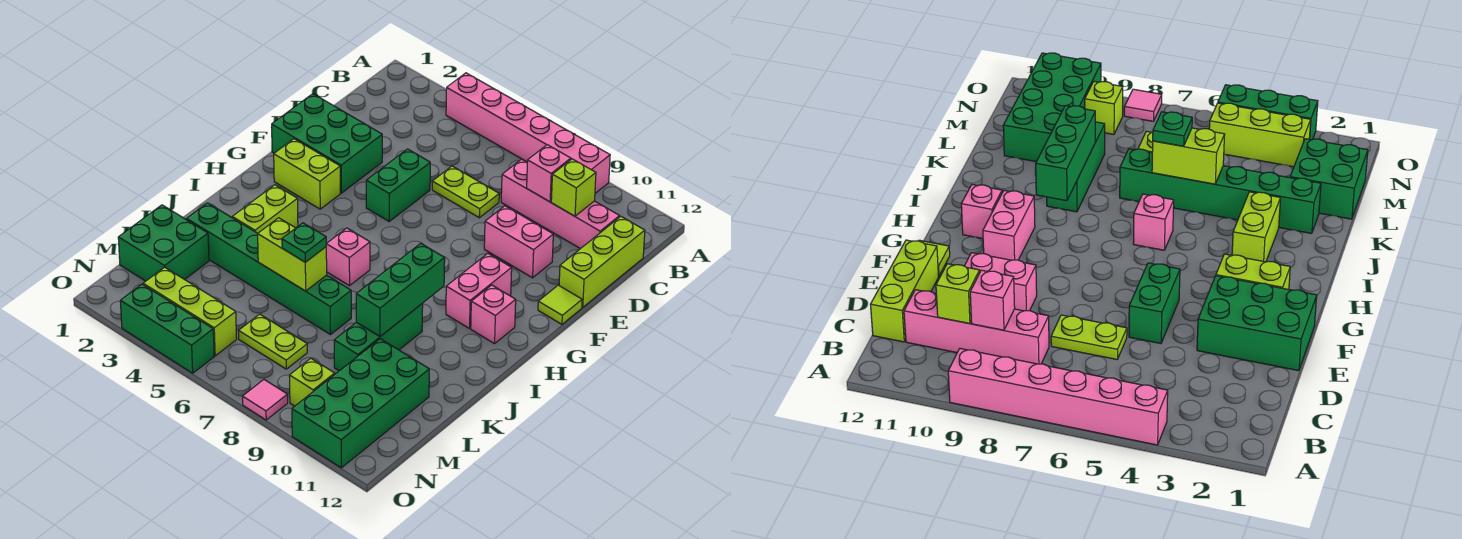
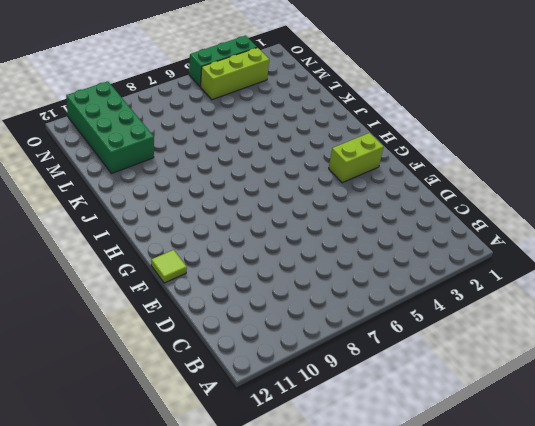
none -> pink brick A4:A9 level 1
none -> pink brick C8:C11 level 1
none -> lime brick C12:E12 level 1

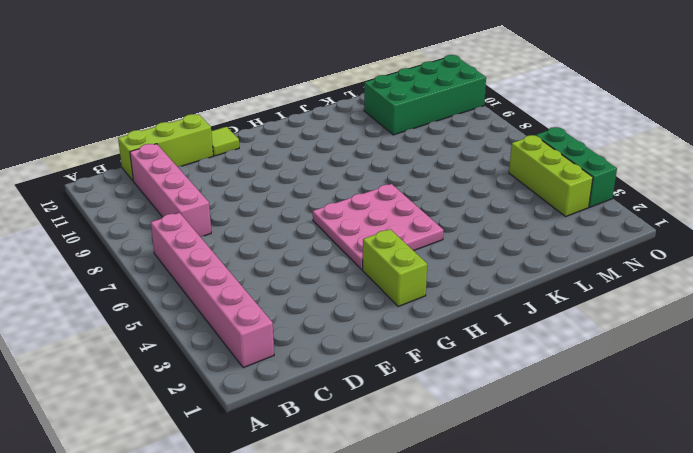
pink brick B2:B7 level 1 -> pink brick A4:A9 level 1
pink plate G4:I6 level 1 -> pink brick I6 level 1
none -> lime plate D6:D7 level 1
none -> green brick E1:F3 level 1
none -> green brick E5:F5 level 1

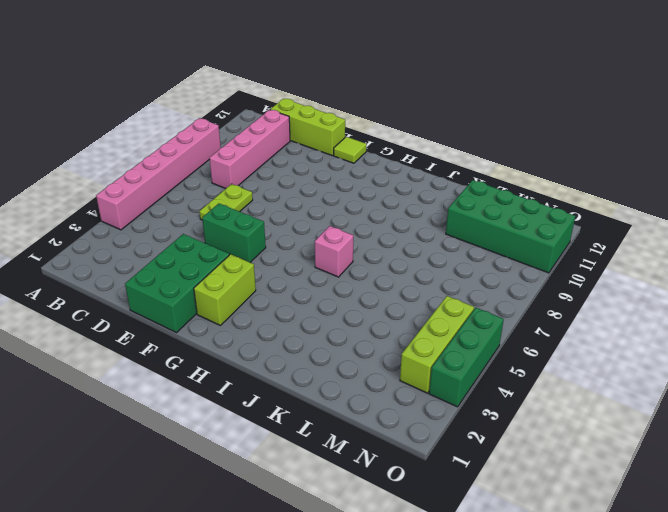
none -> pink brick E9:E10 level 1
none -> pink brick G10:H10 level 1
none -> pink brick H11 level 1

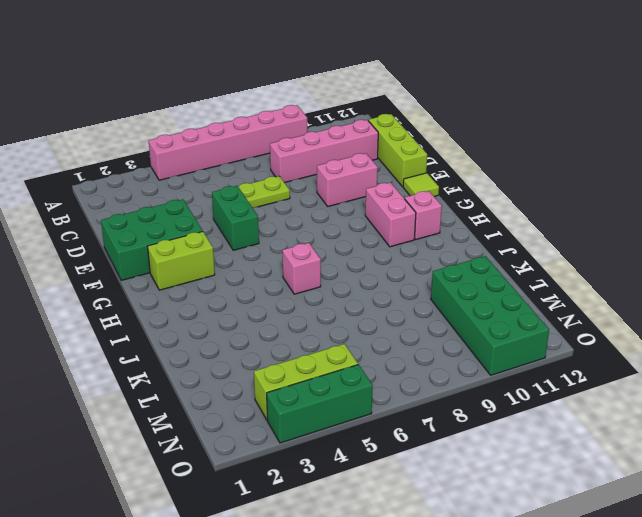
none -> lime brick I3:J3 level 1
none -> green brick J9:L9 level 1
none -> green brick K2:K7 level 1

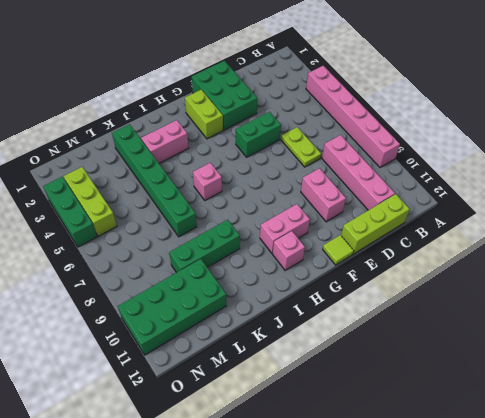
pink brick I3:J3 level 1 -> lime brick I3:J3 level 1
none -> green brick L1:M2 level 1
none -> lime plate M6:M7 level 1
none -> lime brick N9 level 1

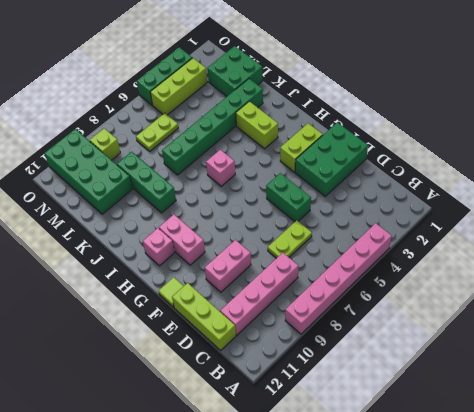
none -> pink tile O8 level 1
none -> pink brick C9 level 2
none -> lime brick C10 level 2

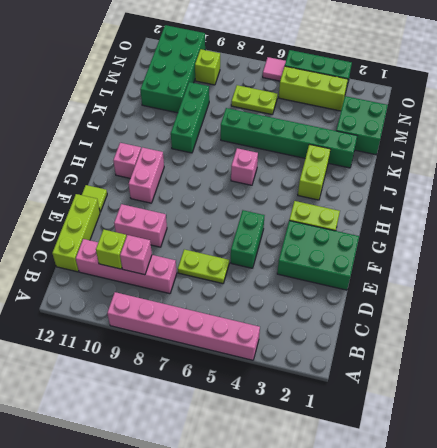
pink tile O6 level 1 -> pink tile O8 level 1
none -> green brick I9:K9 level 2
none -> lime brick K5:K6 level 2
none -> green plate K6 level 3

